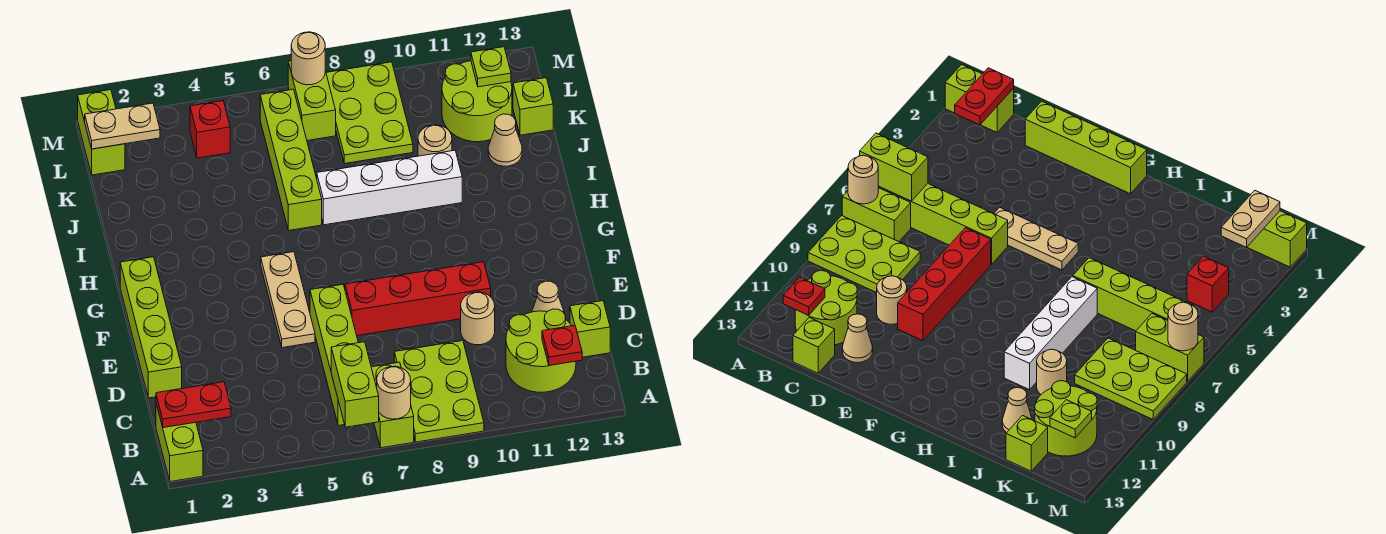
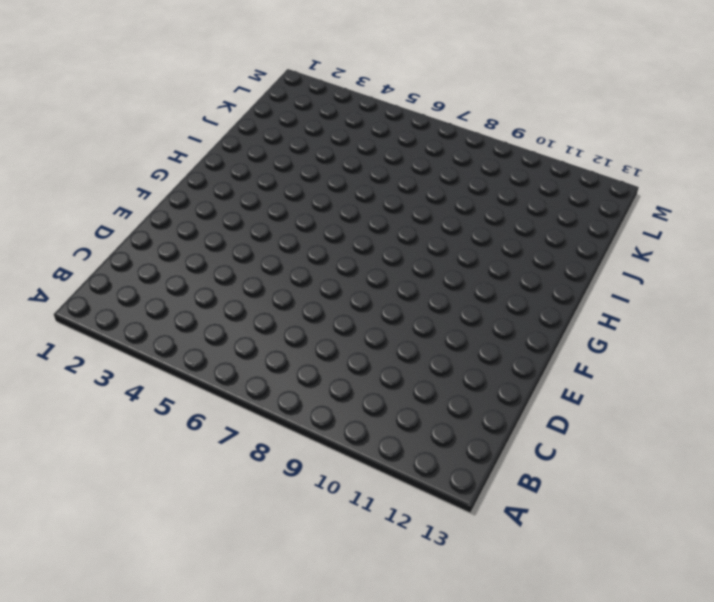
none -> lime brick A1:B1 level 1
none -> lime brick A7:B7 level 1
none -> lime plate A8:C9 level 1

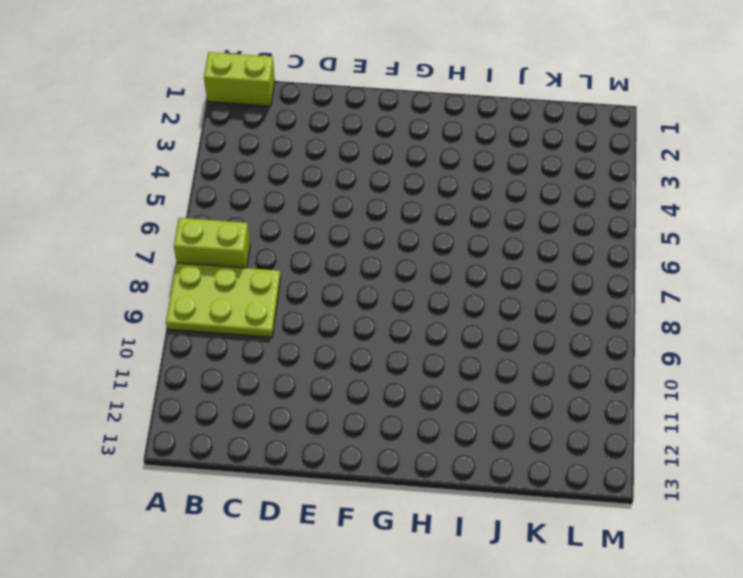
none -> lime brick B6:E6 level 1
none -> lime round brick B11:C12 level 1
none -> lime brick C13 level 1

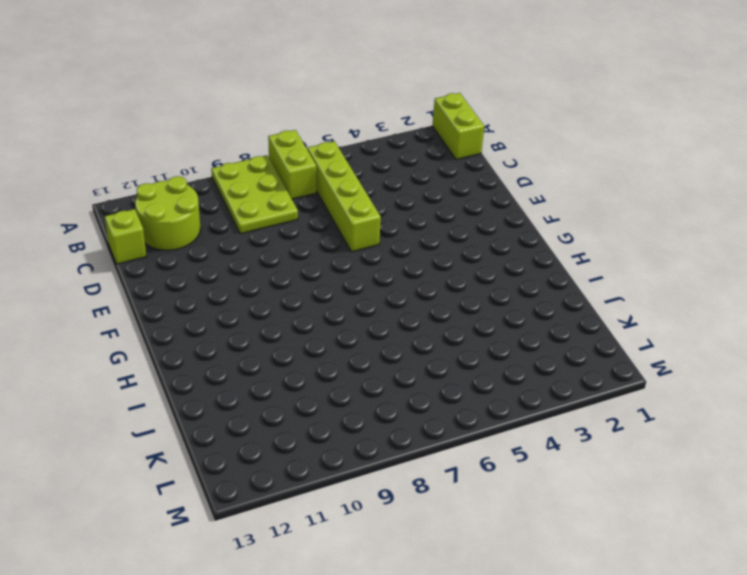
none -> lime brick D1:G1 level 1
none -> tan round brick D10 level 1
none -> tan cone D12 level 1

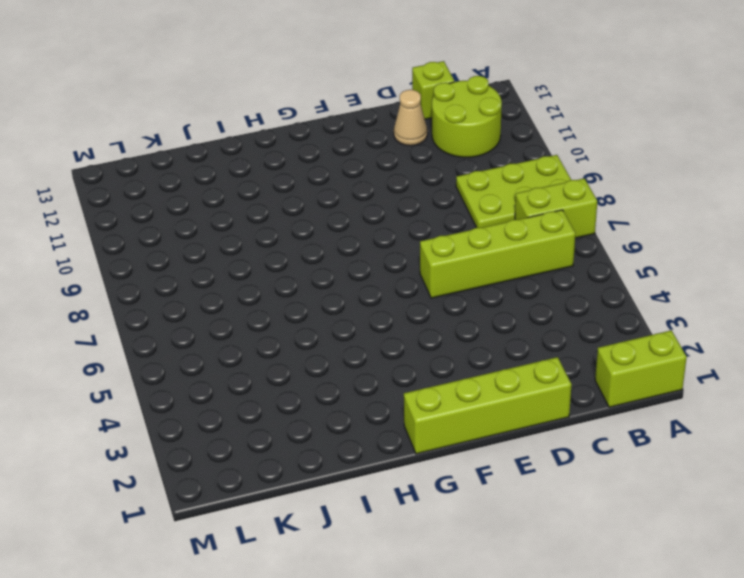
none -> tan round brick D10 level 1
none -> tan plate E5:G5 level 1
none -> red brick E7:E10 level 1

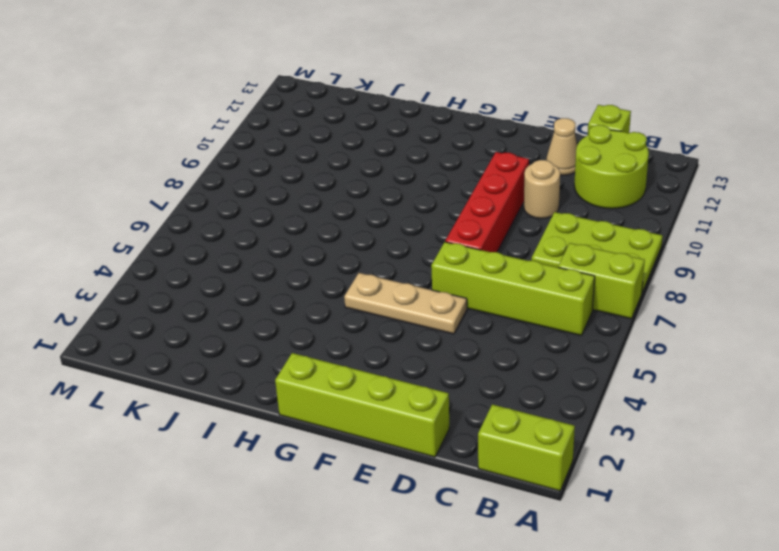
none -> lime brick I6:L6 level 1
none -> white brick I7:I10 level 1
none -> tan round brick J10 level 1

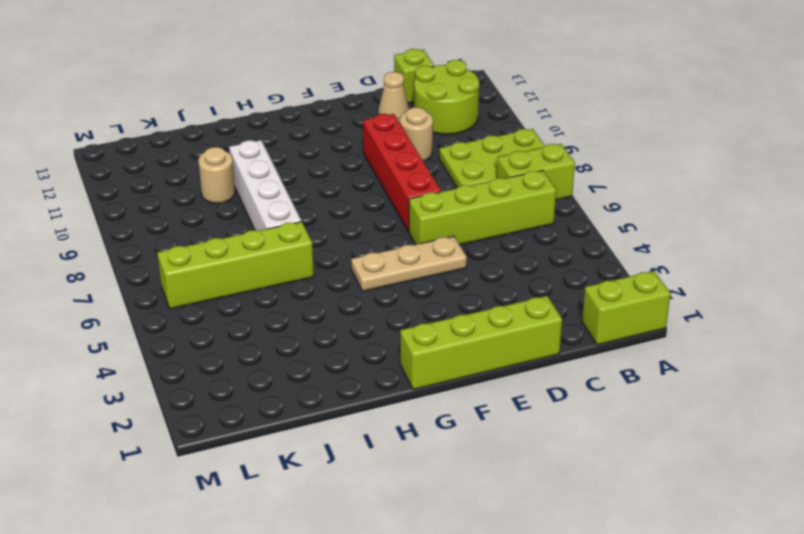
none -> tan cone J12 level 1
none -> lime plate K8:M9 level 1
none -> lime round brick K11:L12 level 1

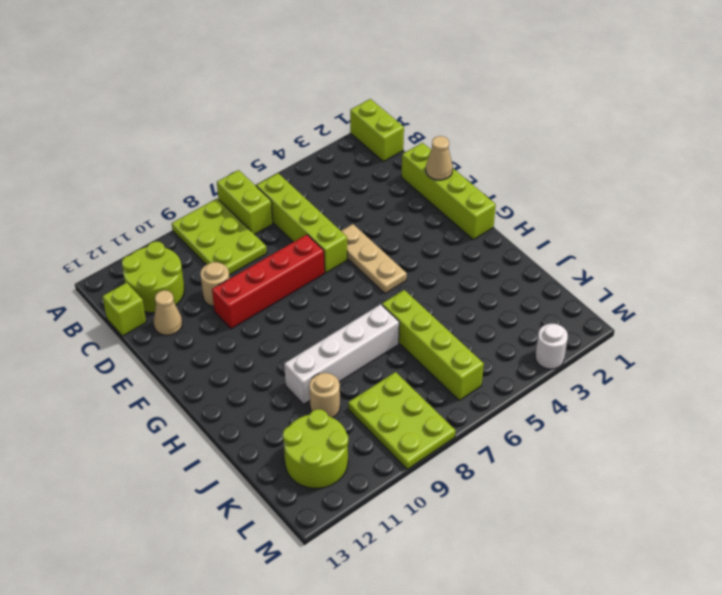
tan cone E1 level 2 -> tan cone J12 level 1
white round brick M3 level 1 -> none
none -> lime brick K13 level 1
none -> lime brick L1:M1 level 1
none -> red brick L4 level 1

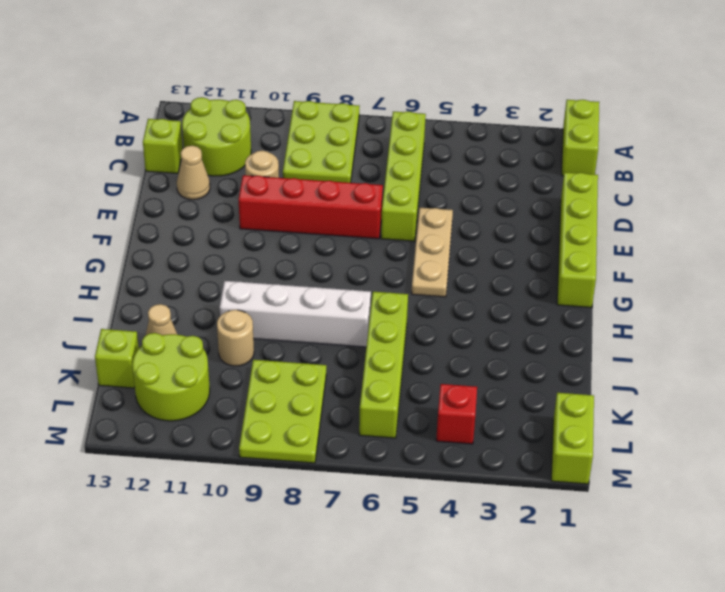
none -> lime brick A7:B7 level 1
none -> lime brick L7:M7 level 1
none -> lime brick A6:B6 level 2

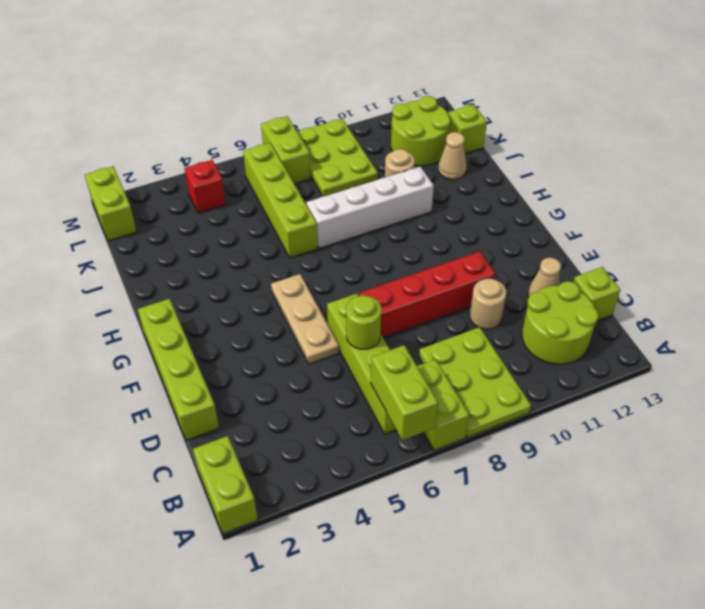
lime round brick D6 level 2 -> none
none -> tan round brick A7 level 2
none -> red plate B1:B2 level 2
none -> red plate B12 level 2

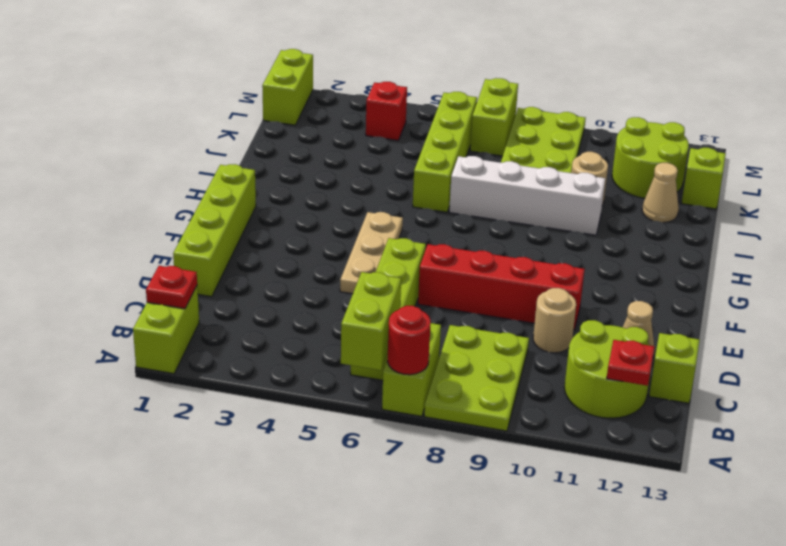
red round brick A7 level 2 -> tan round brick A7 level 2
red plate B1 level 2 -> red plate B1:B2 level 2
none -> tan plate L1:L2 level 2
none -> lime plate L12 level 2
none -> tan round brick M7 level 2

